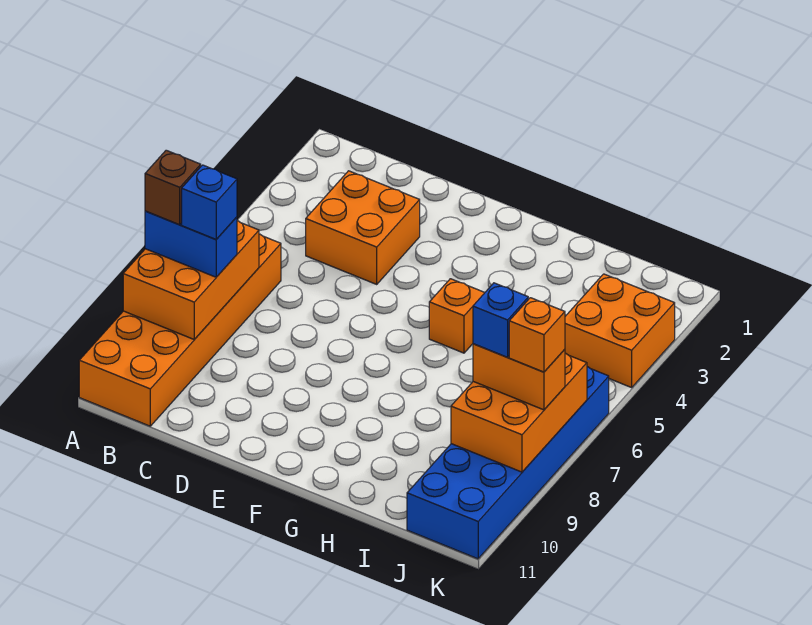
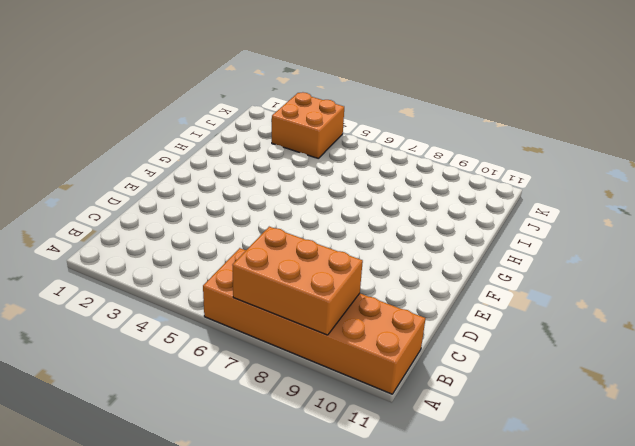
none -> orange brick C3:D4 level 1
none -> orange brick G5 level 1
none -> blue brick J6:K11 level 1

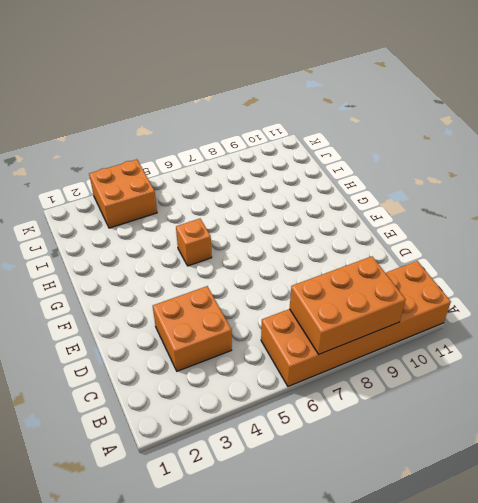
none -> blue brick J6:K11 level 1
none -> orange brick J7:K9 level 2
none -> blue brick A8:B8 level 3

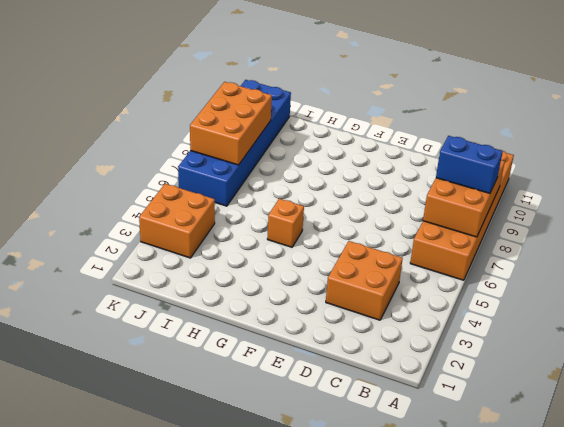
none -> orange brick J8:K8 level 3
none -> brown brick A8 level 4
none -> blue brick B8 level 4

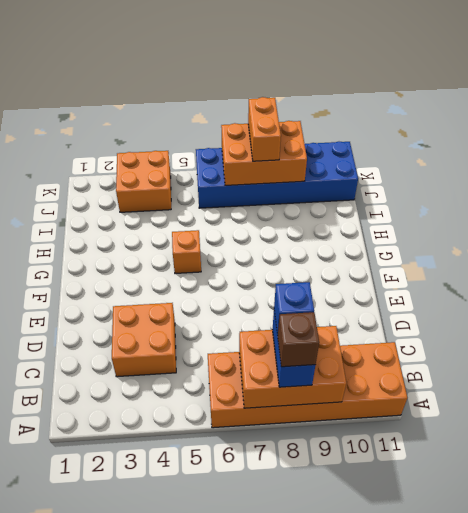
none -> blue brick J8 level 4
none -> orange brick K8 level 4

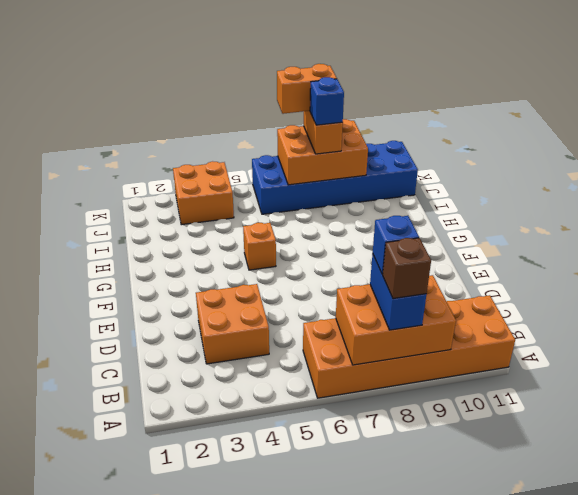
orange brick K7:K8 level 4 -> orange brick K8 level 4

